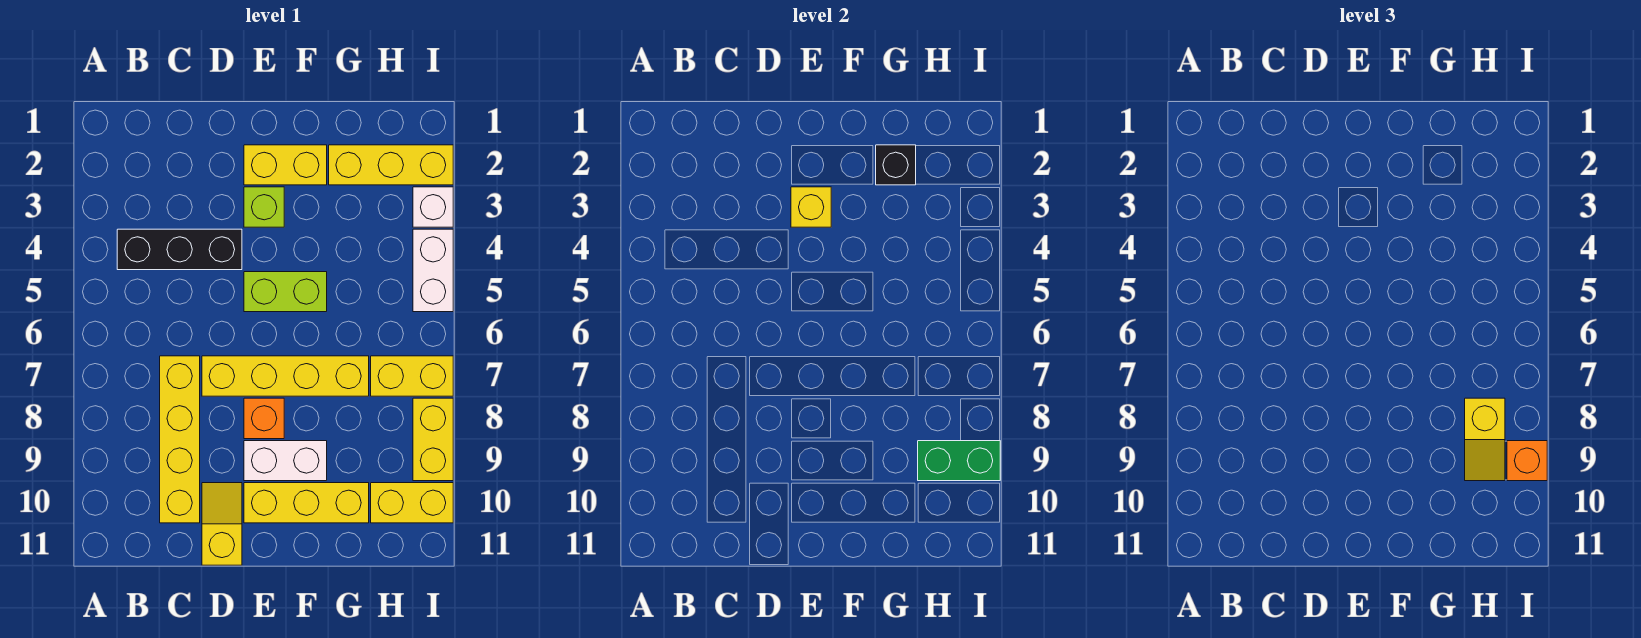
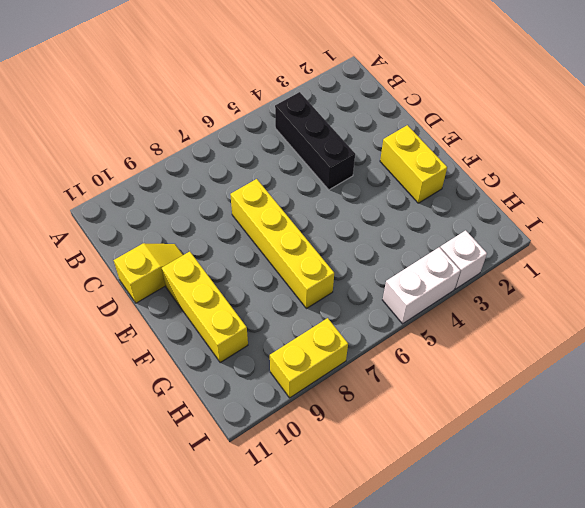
none -> yellow brick C7:C10 level 1
none -> lime brick E3 level 1
none -> lime brick E5:F5 level 1

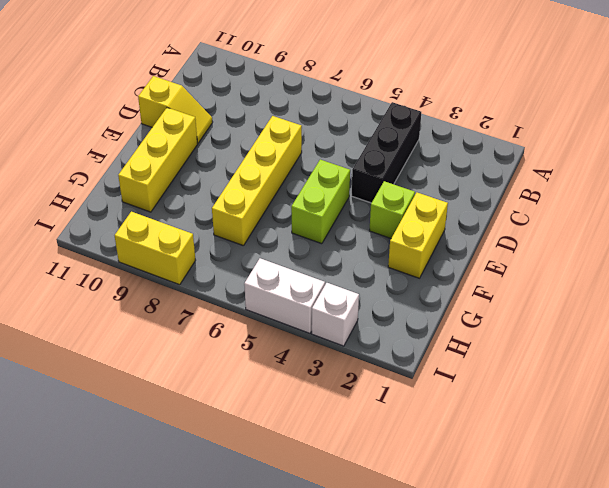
none -> yellow brick C7:C10 level 1
none -> orange brick E8 level 1
none -> white brick E9:F9 level 1

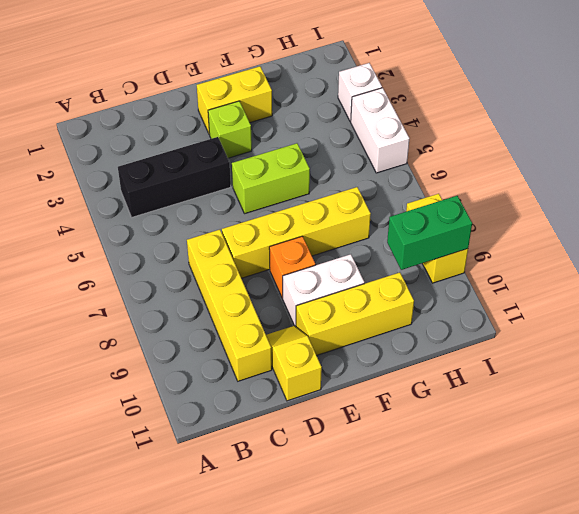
none -> yellow brick G2:I2 level 1
none -> yellow brick H7:I7 level 1
none -> yellow brick H10:I10 level 1

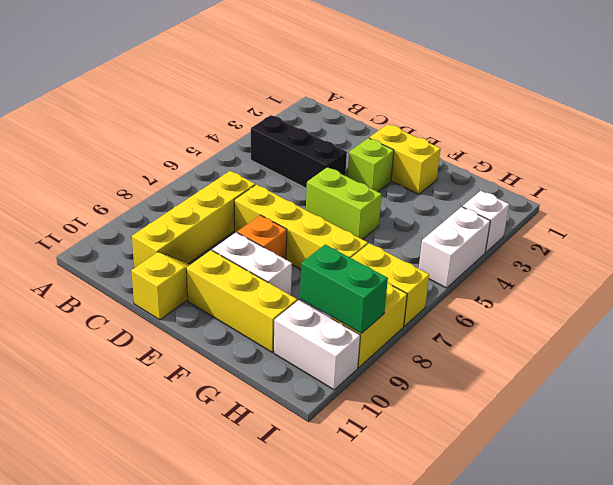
white brick H10:I10 level 1 -> yellow brick H10:I10 level 1
none -> yellow brick G2:I2 level 1
none -> yellow brick E3 level 2
none -> black brick G2 level 2

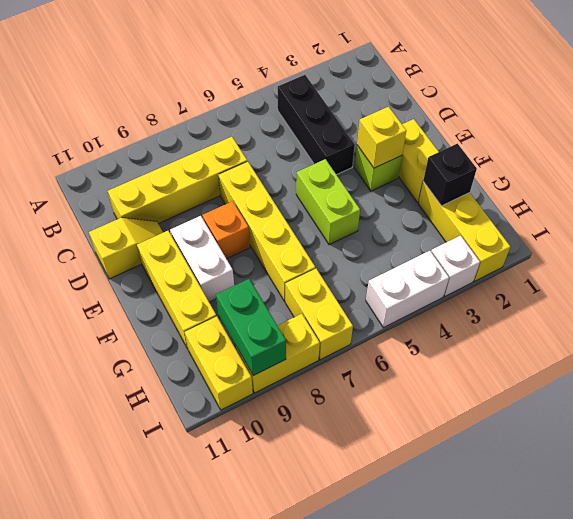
none -> yellow slope H8:H9 level 3 top 8
none -> orange brick I9 level 3

